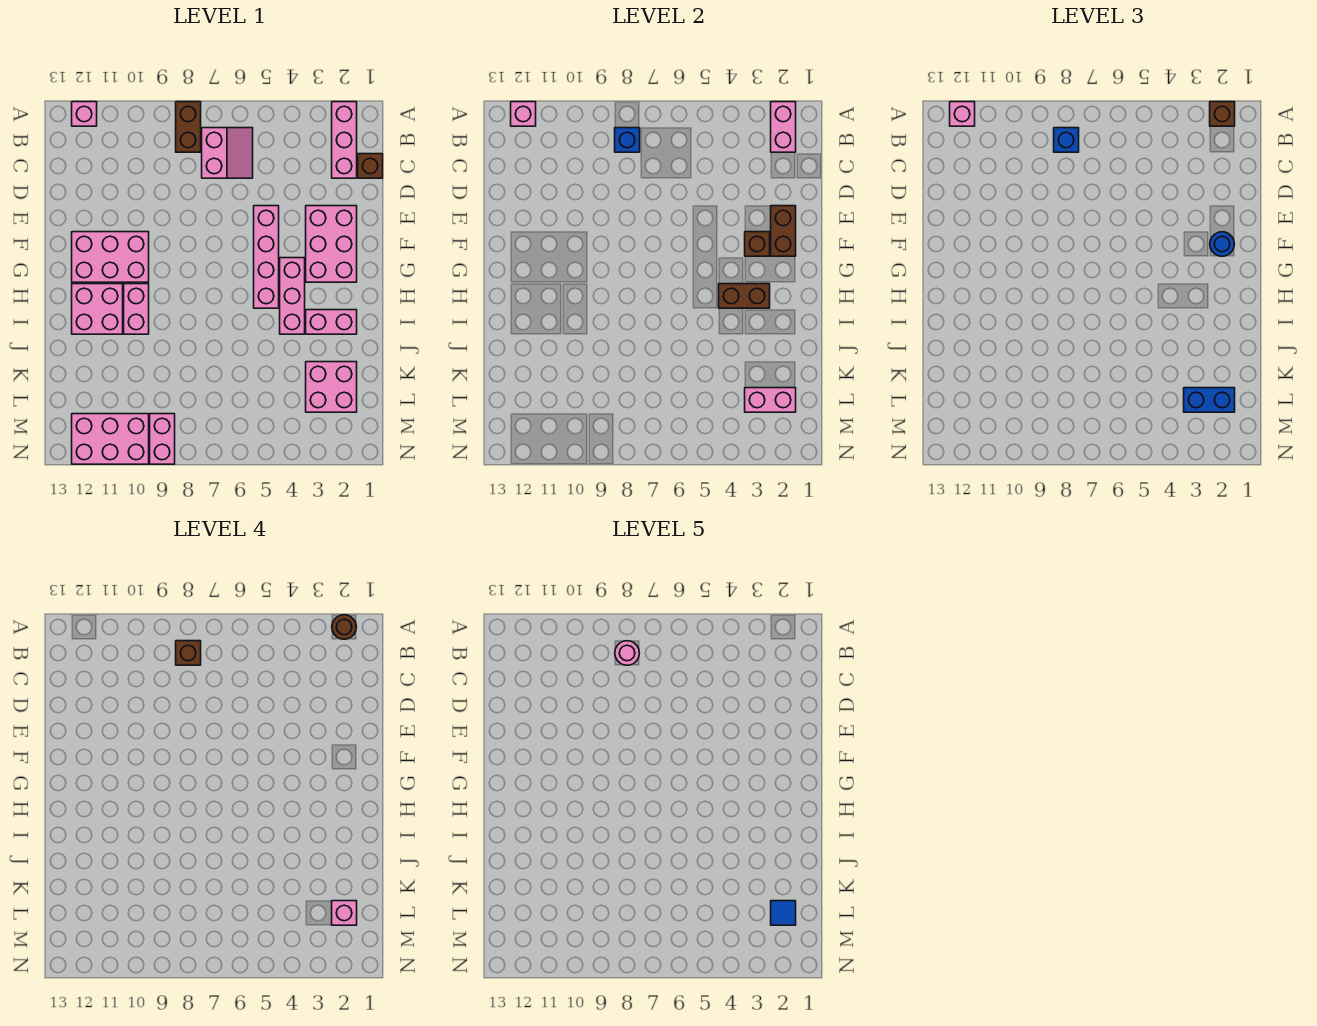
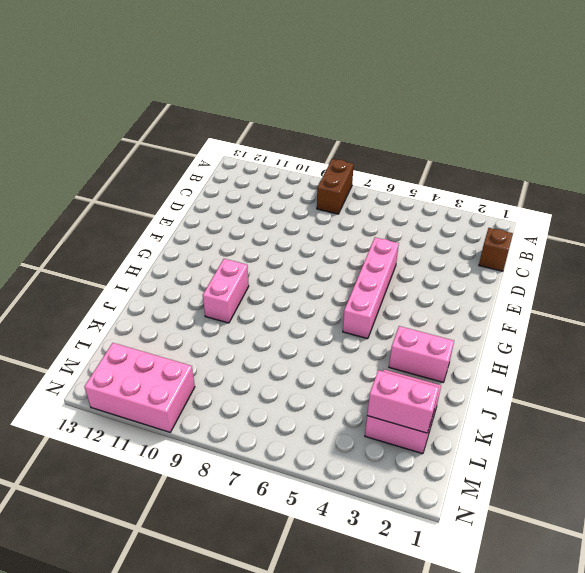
none -> pink brick A2:C2 level 1
none -> pink brick A12 level 1
none -> pink slope B6:C7 level 1 top 7
none -> pink brick E2:G3 level 1

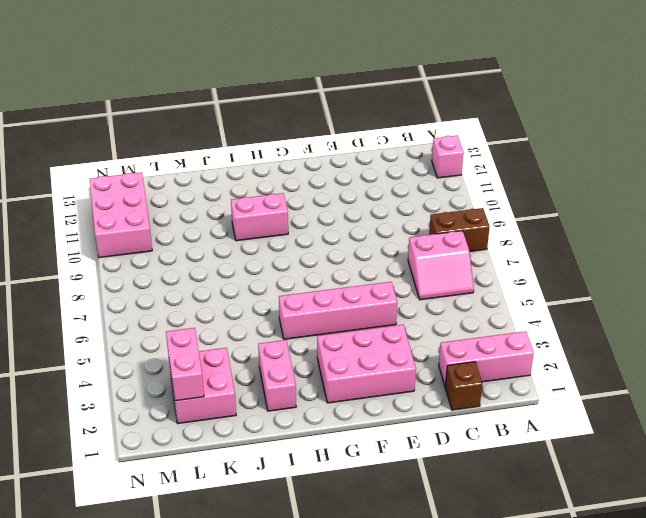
none -> pink brick F10:G12 level 1
none -> pink brick G4:I4 level 1
none -> pink brick H11:I12 level 1
none -> pink brick M9:N9 level 1

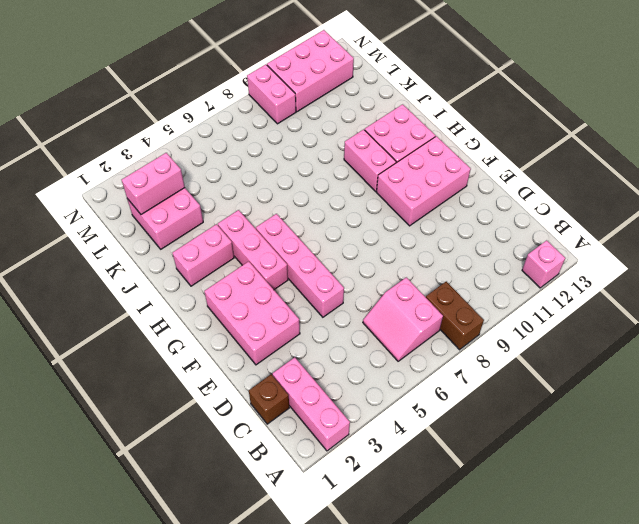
none -> pink brick A2:B2 level 2
none -> pink brick A12 level 2
none -> blue brick B8 level 2
none -> brown brick E2:F2 level 2

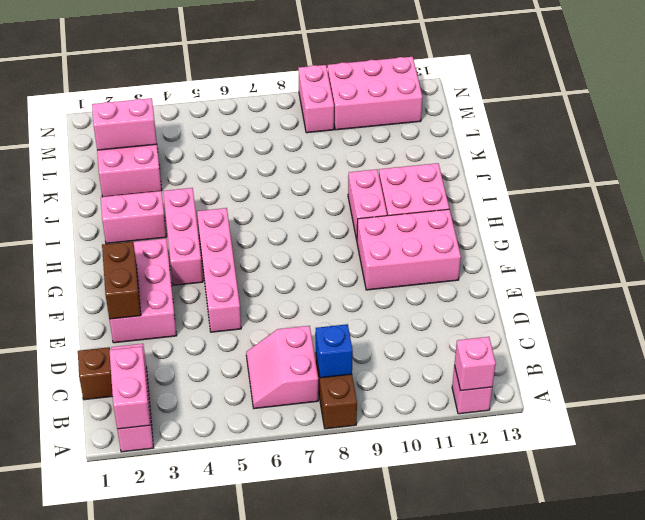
none -> brown brick F3 level 2
none -> brown brick H3:H4 level 2
none -> brown brick A2 level 3
none -> pink brick A12 level 3

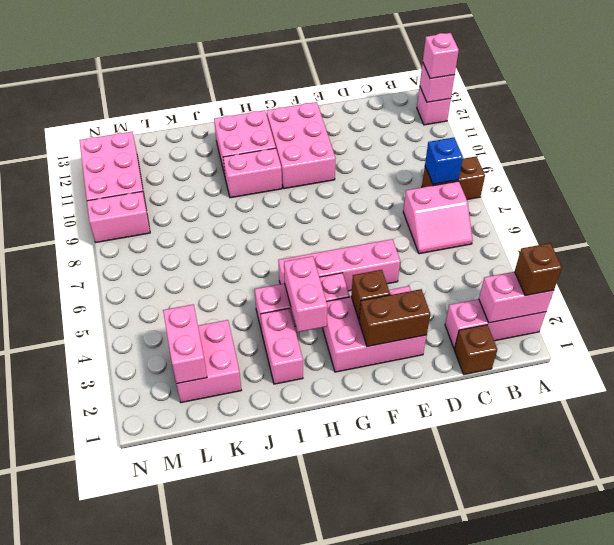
pink brick H3:H4 level 2 -> brown brick H3:H4 level 2
none -> blue brick B8 level 3
none -> blue round brick F2 level 3
none -> blue brick L2:L3 level 3
none -> brown round brick A2 level 4

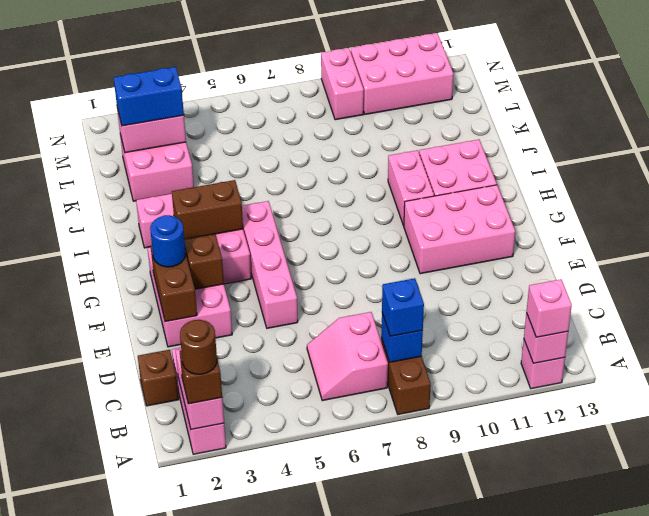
none -> brown brick B8 level 4
none -> pink brick L2 level 4
none -> pink round brick B8 level 5
none -> blue tile L2 level 5

